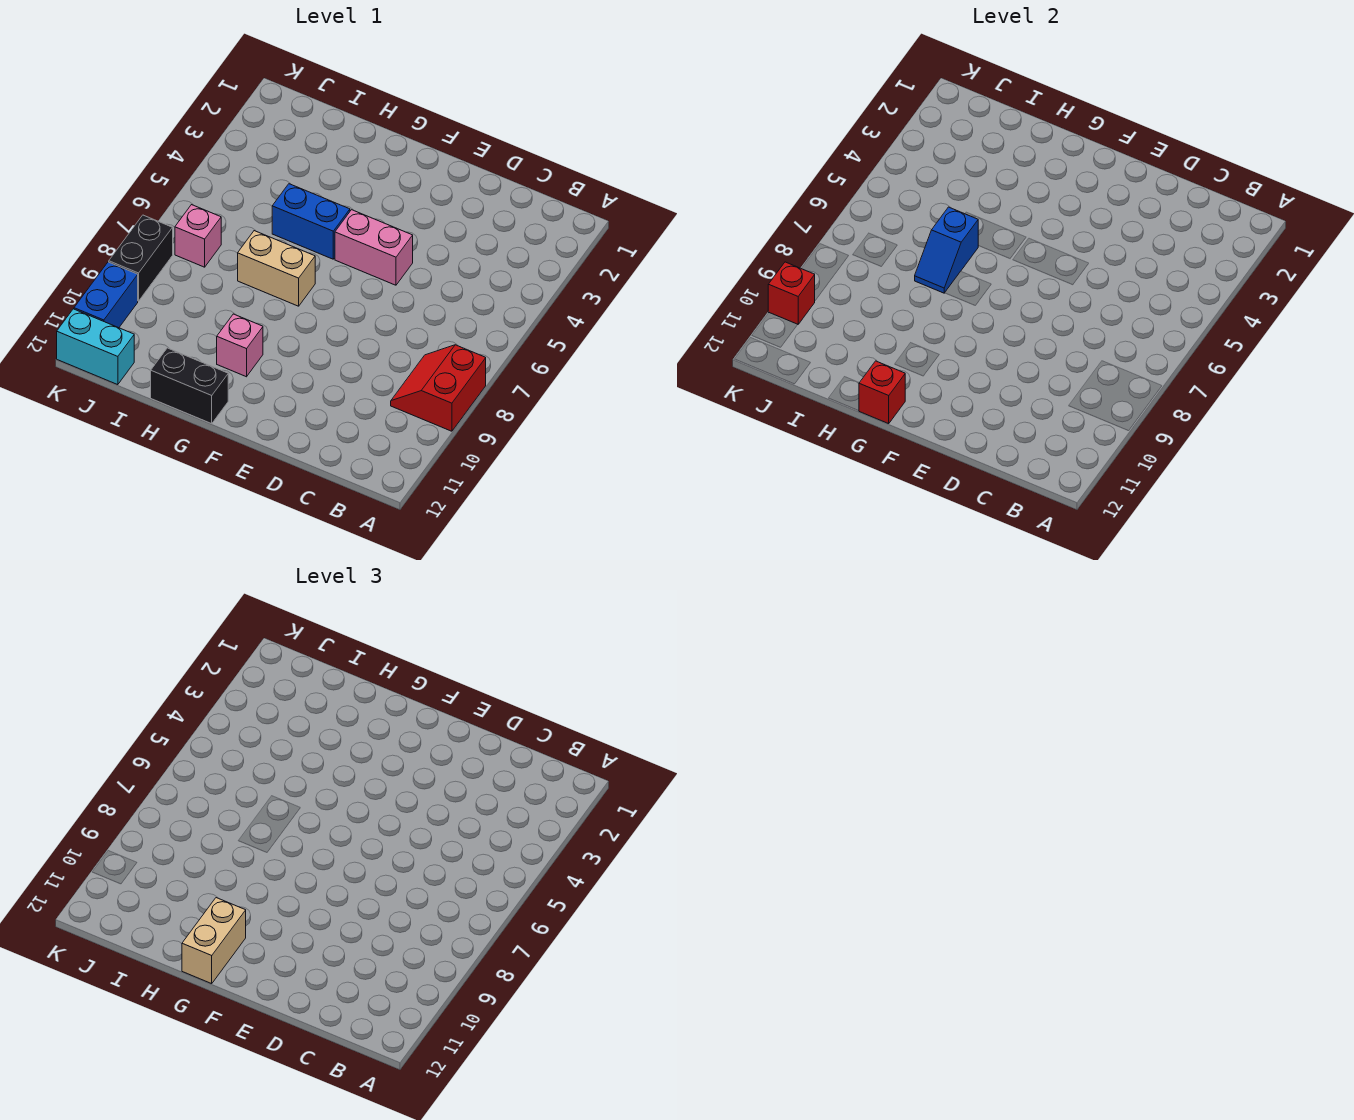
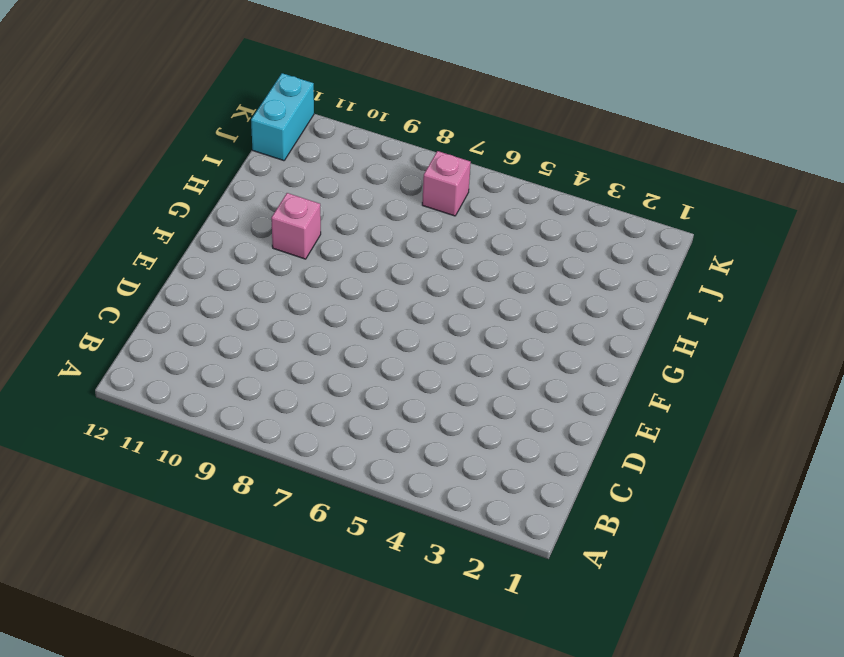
none -> red slope A8:B9 level 1 top A
none -> pink brick E5:F5 level 1
none -> blue brick G5:H5 level 1

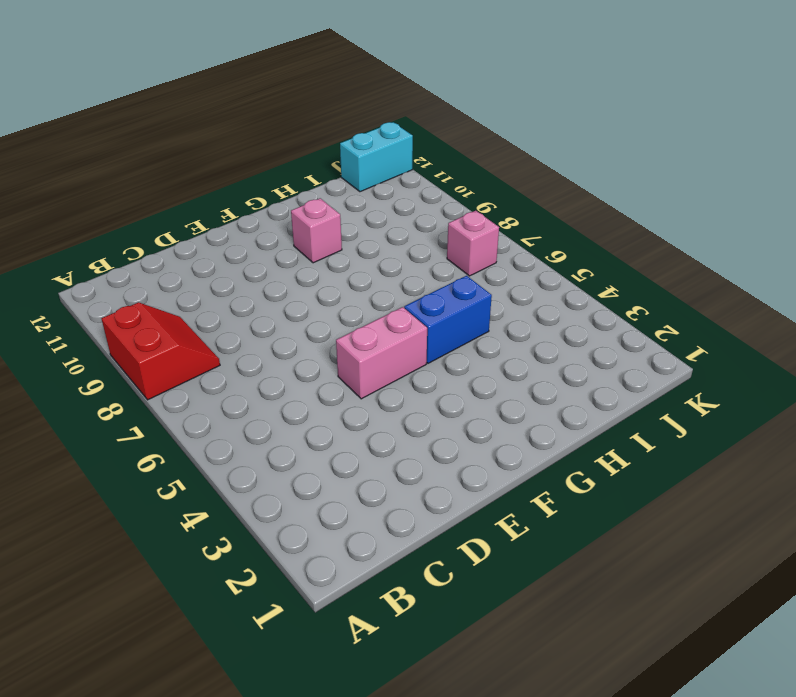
none -> tan brick G7:H7 level 1
none -> black brick G12:H12 level 1
none -> black brick K8:K9 level 1

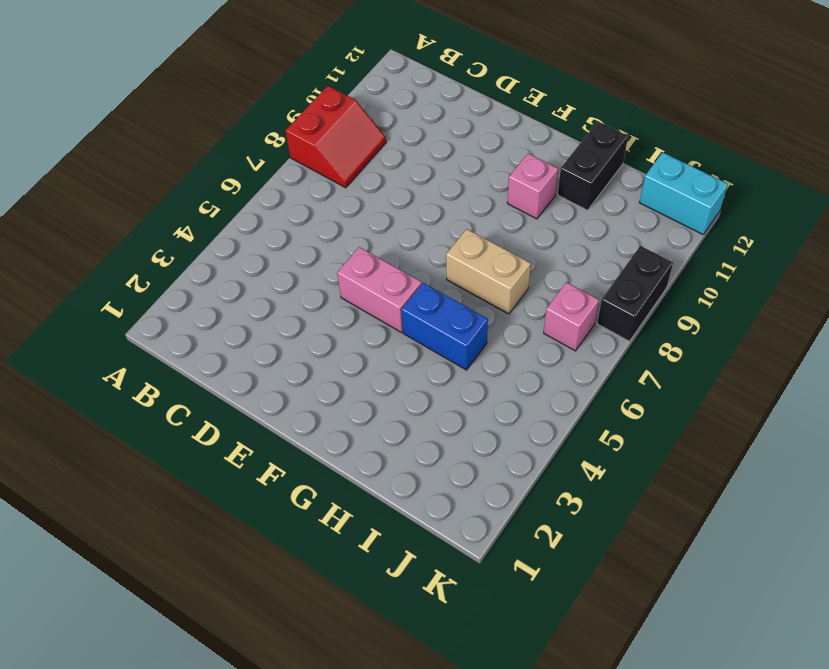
black brick H11:H12 level 1 -> black brick G12:H12 level 1
none -> blue brick K10:K11 level 1
none -> red brick G12 level 2
none -> blue slope H6:H7 level 2 top 6

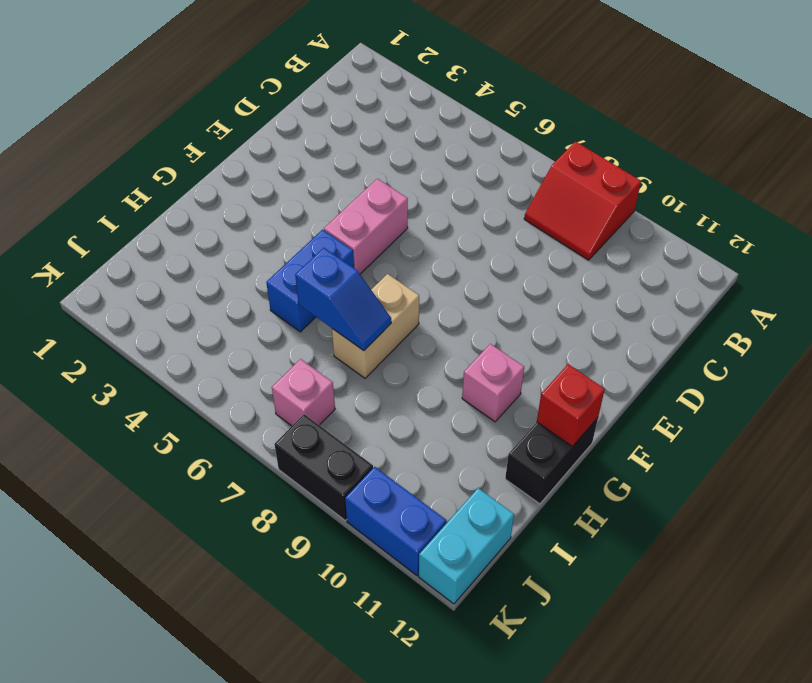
none -> red brick K10 level 2
none -> tan brick G11:G12 level 3

